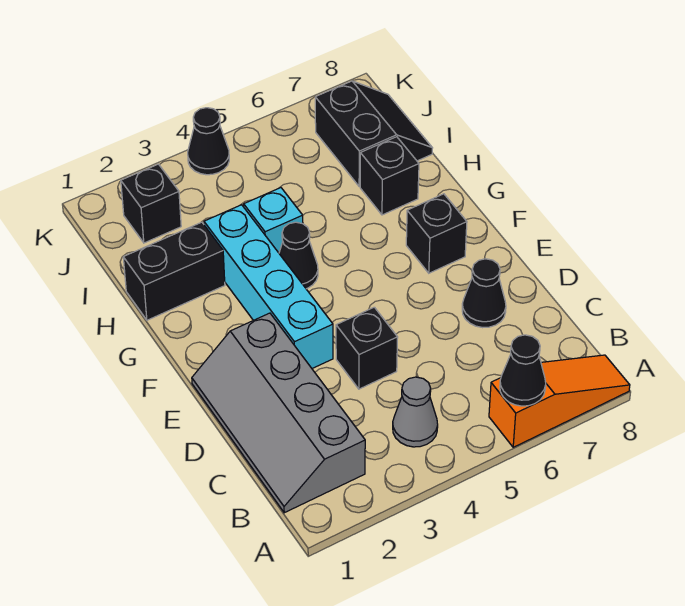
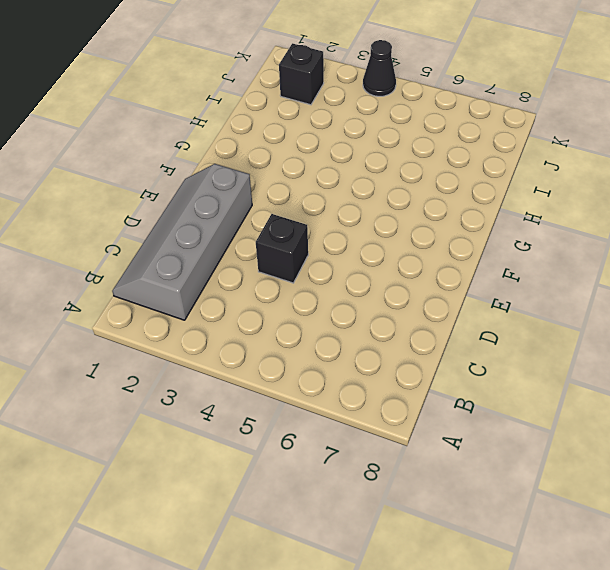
none -> orange slope A6:A8 level 1 top 6
none -> grey cone B4 level 1
none -> black cone D7 level 1

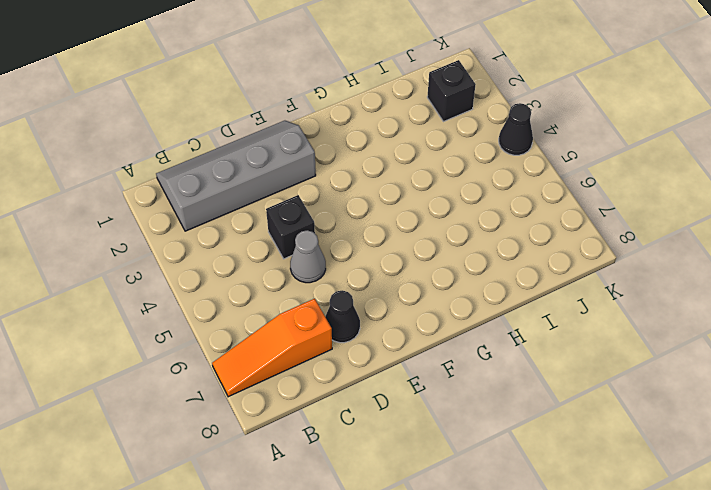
orange slope A7:C7 level 1 top C -> orange slope A6:A8 level 1 top 6
grey cone D5 level 1 -> grey cone B4 level 1
none -> cyan brick E3:H3 level 1
none -> black brick F7 level 1
none -> black cone G4 level 1

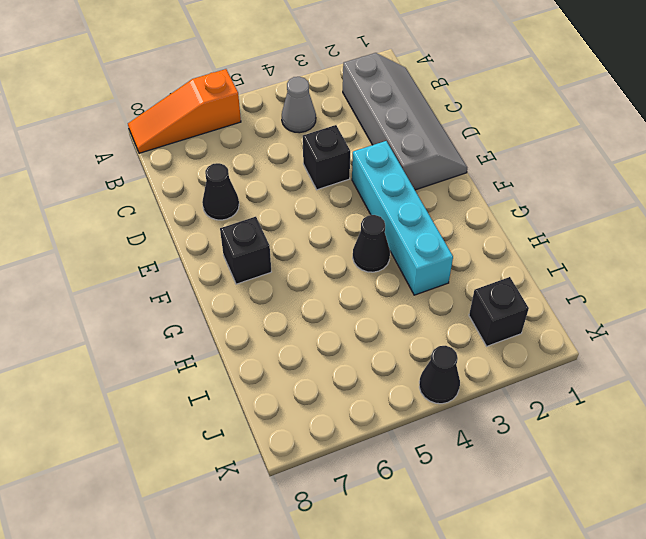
none -> black brick H1:H2 level 1
none -> cyan brick H4 level 1
none -> black brick H7 level 1

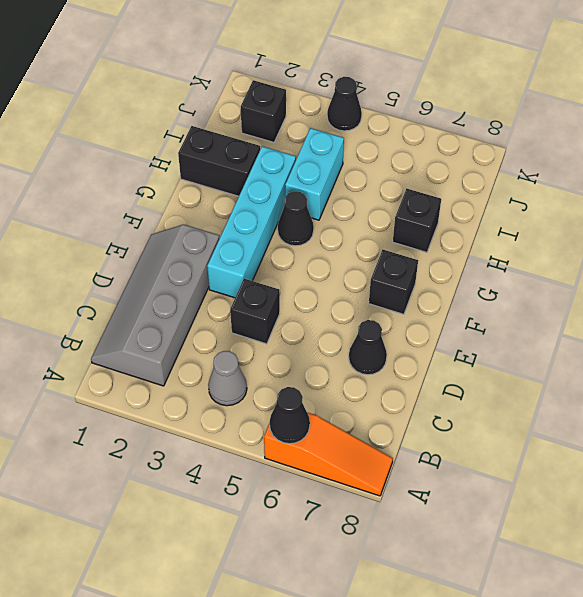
cyan brick H4:I4 level 1 -> cyan brick H4 level 1
none -> black slope I7:J8 level 1 top 7

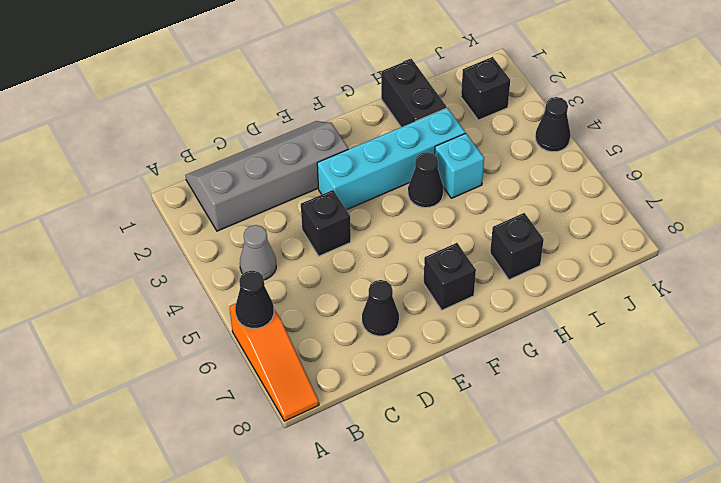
none -> black slope I7:J8 level 1 top 7

